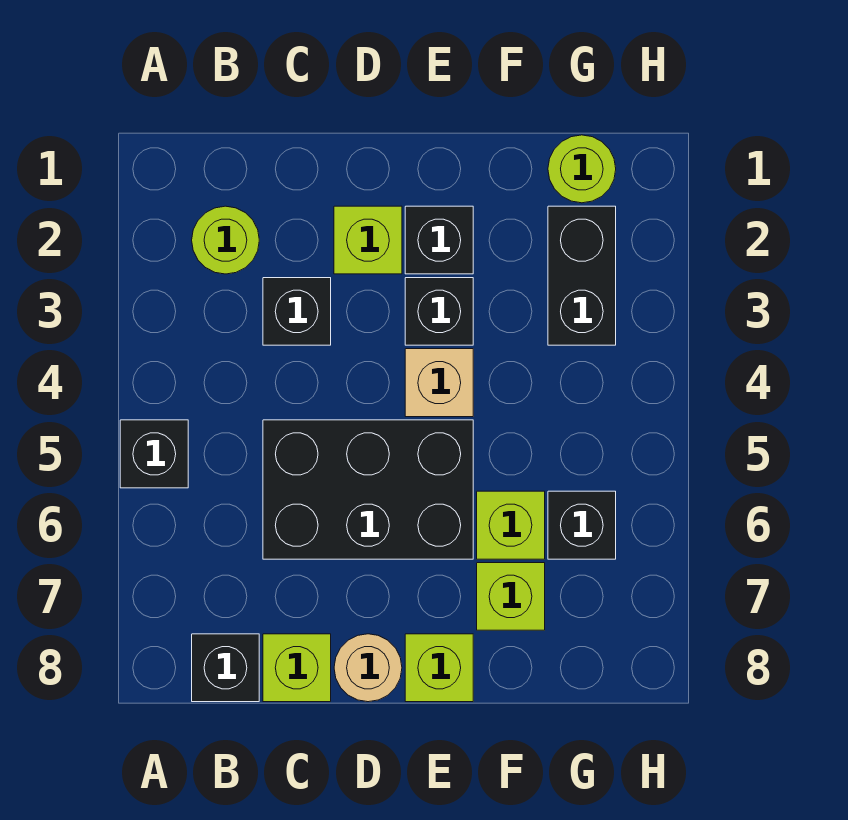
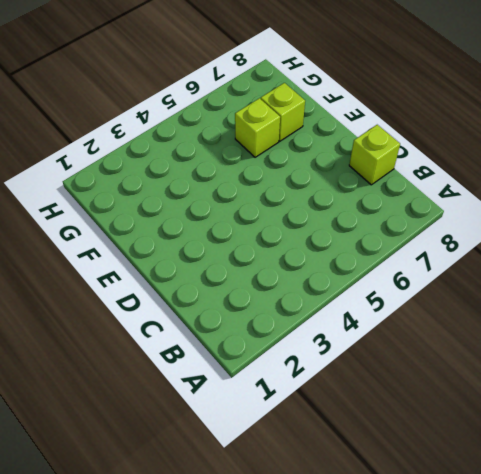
none -> black brick A5 level 1
none -> lime round brick B2 level 1
none -> black brick B8 level 1

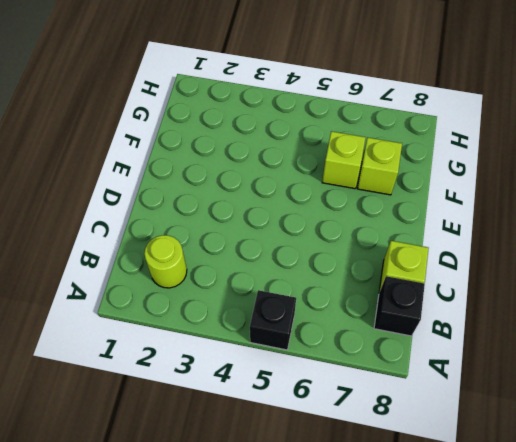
none -> black brick C3 level 1
none -> black brick C5:E6 level 1
none -> lime brick D2 level 1

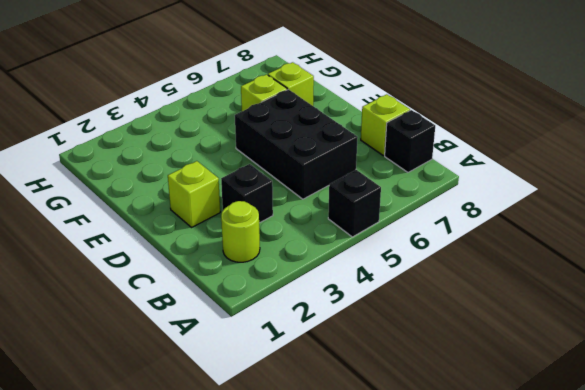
none -> tan round brick D8 level 1
none -> black brick E2 level 1
none -> black brick E3 level 1

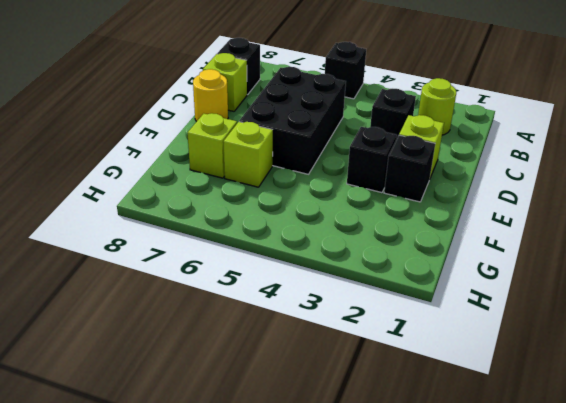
yellow round brick D8 level 1 -> tan round brick D8 level 1
none -> tan brick E4 level 1
none -> lime brick E8 level 1
none -> lime round brick G1 level 1

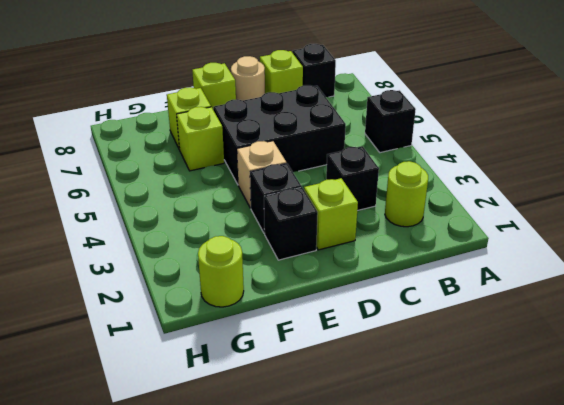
none -> black brick G2:G3 level 1
none -> black brick G6 level 1

